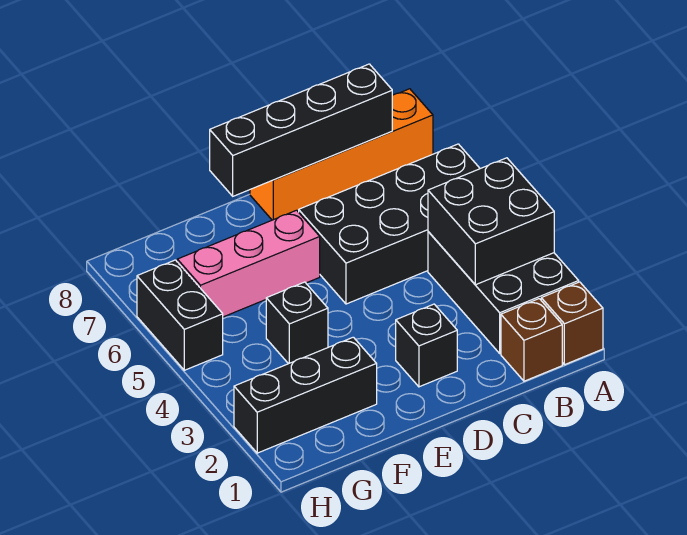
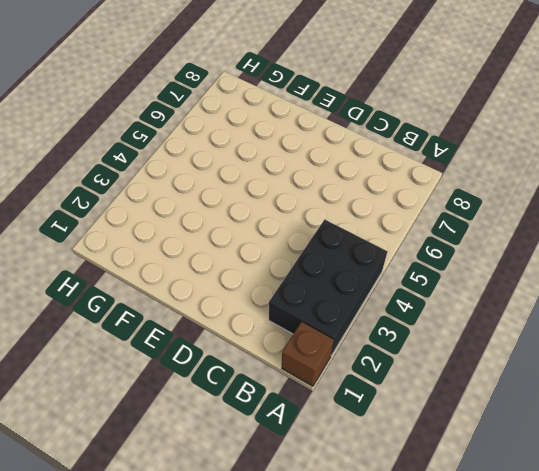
none -> black brick A5:D6 level 1
none -> orange brick A8:D8 level 1
none -> brown brick B1 level 1

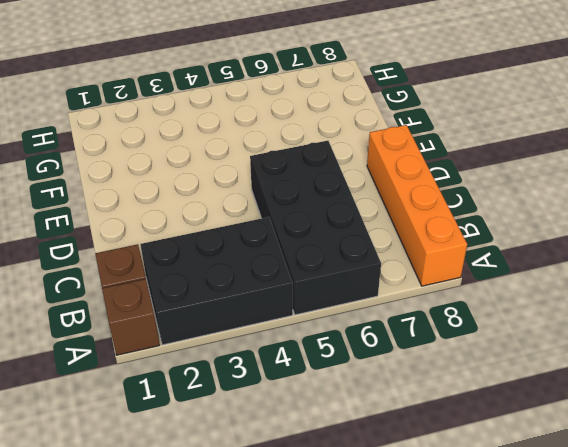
none -> black brick D2 level 1
none -> pink brick E6:G6 level 1
none -> black brick F2:H2 level 1

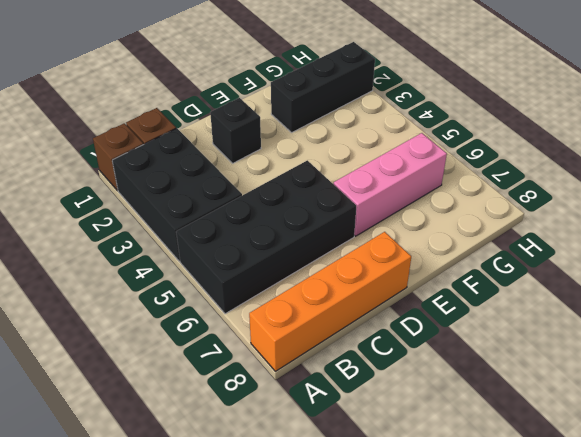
none -> black brick F4 level 1
none -> black brick H5:H6 level 1
none -> black brick A3:B4 level 2

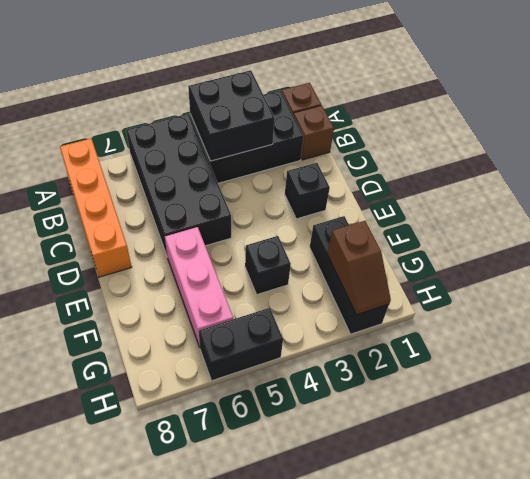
brown slope G2:H2 level 2 top G -> none
none -> black brick B8:E8 level 2

